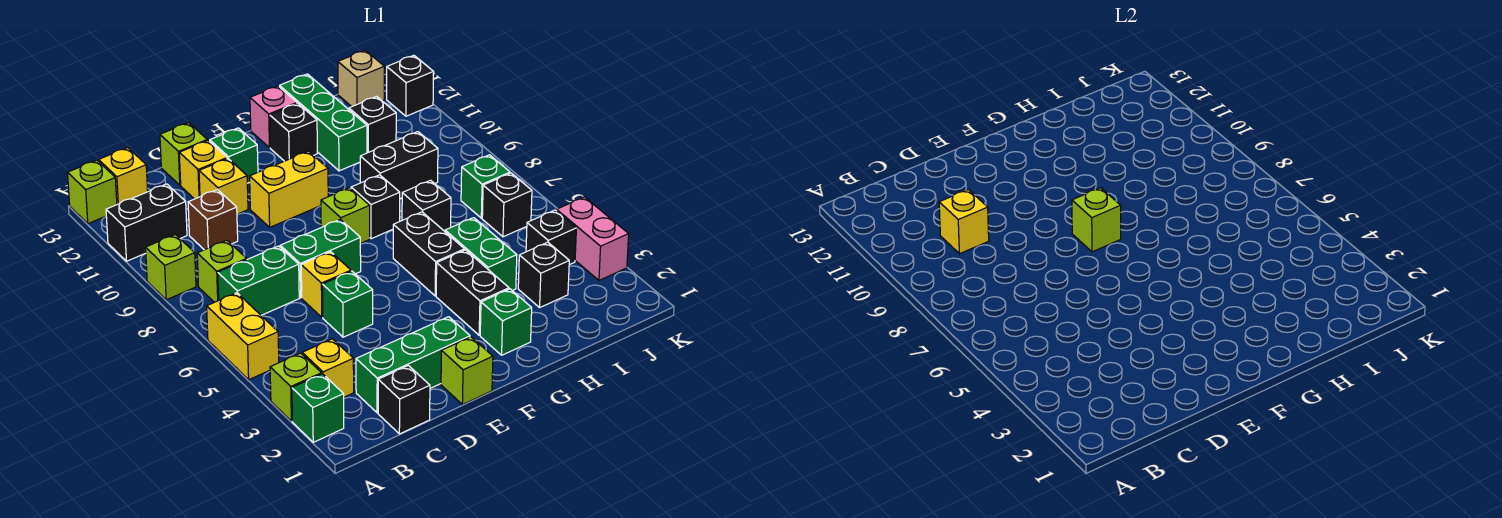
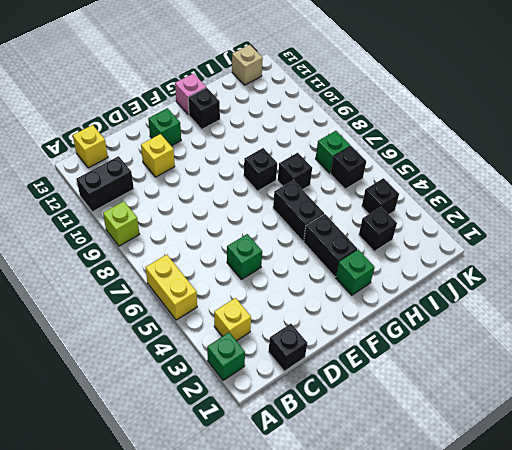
none -> lime brick A3 level 1
none -> lime brick A13 level 1
none -> green brick B7:C7 level 1
none -> lime brick B8 level 1

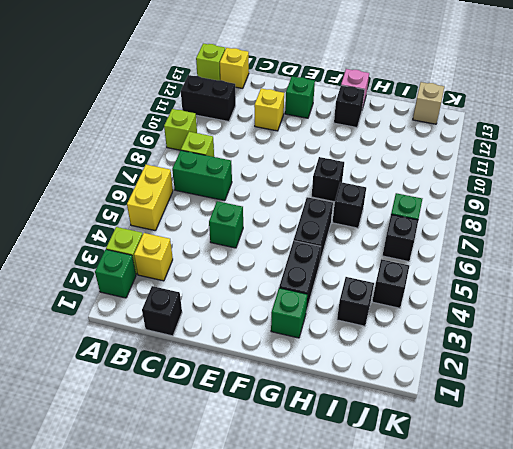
none -> green brick C2:E2 level 1
none -> brown brick C10 level 1
none -> yellow brick D6 level 1
none -> green brick D7:E7 level 1

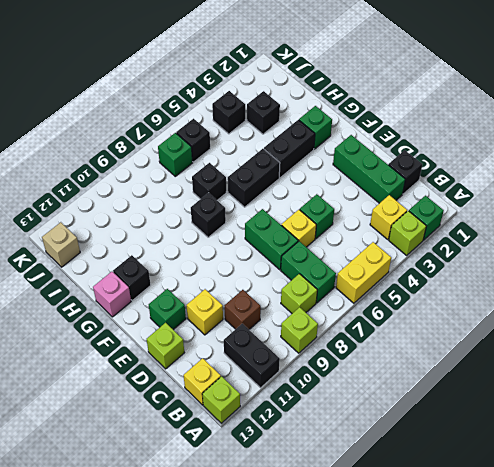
none -> yellow brick D12 level 1
none -> lime brick E1 level 1
none -> yellow brick E10:F10 level 1
none -> lime brick F8 level 1

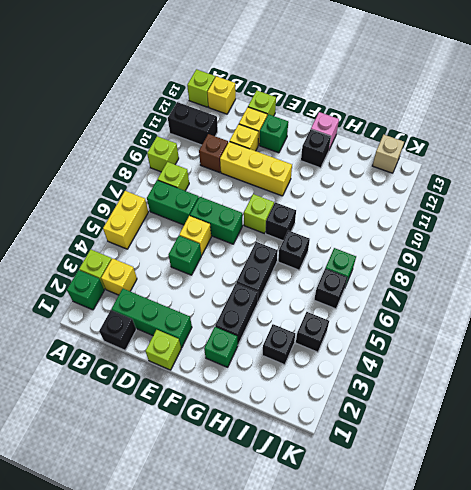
yellow brick D10:F10 level 1 -> yellow brick E10:F10 level 1
none -> green brick H4:H5 level 1
none -> black brick H9:I9 level 1
none -> green brick H11:H13 level 1
none -> black brick I11 level 1

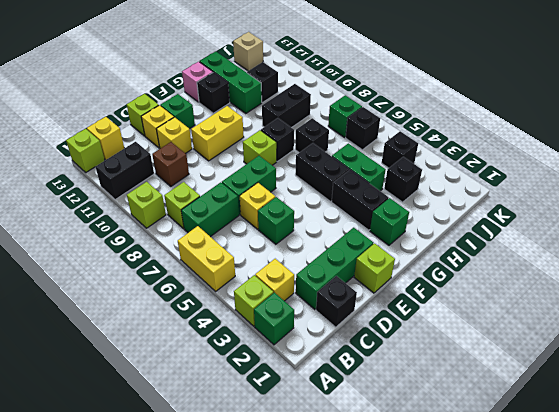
none -> pink brick K3:K4 level 1
none -> black brick K12 level 1
none -> yellow brick C10 level 2
none -> lime brick F8 level 2

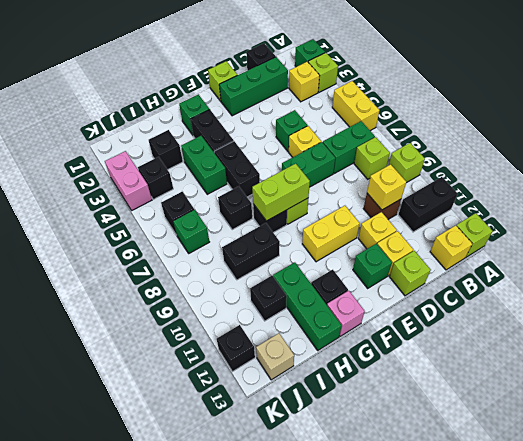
lime brick F8:G8 level 2 -> lime brick F8 level 2

